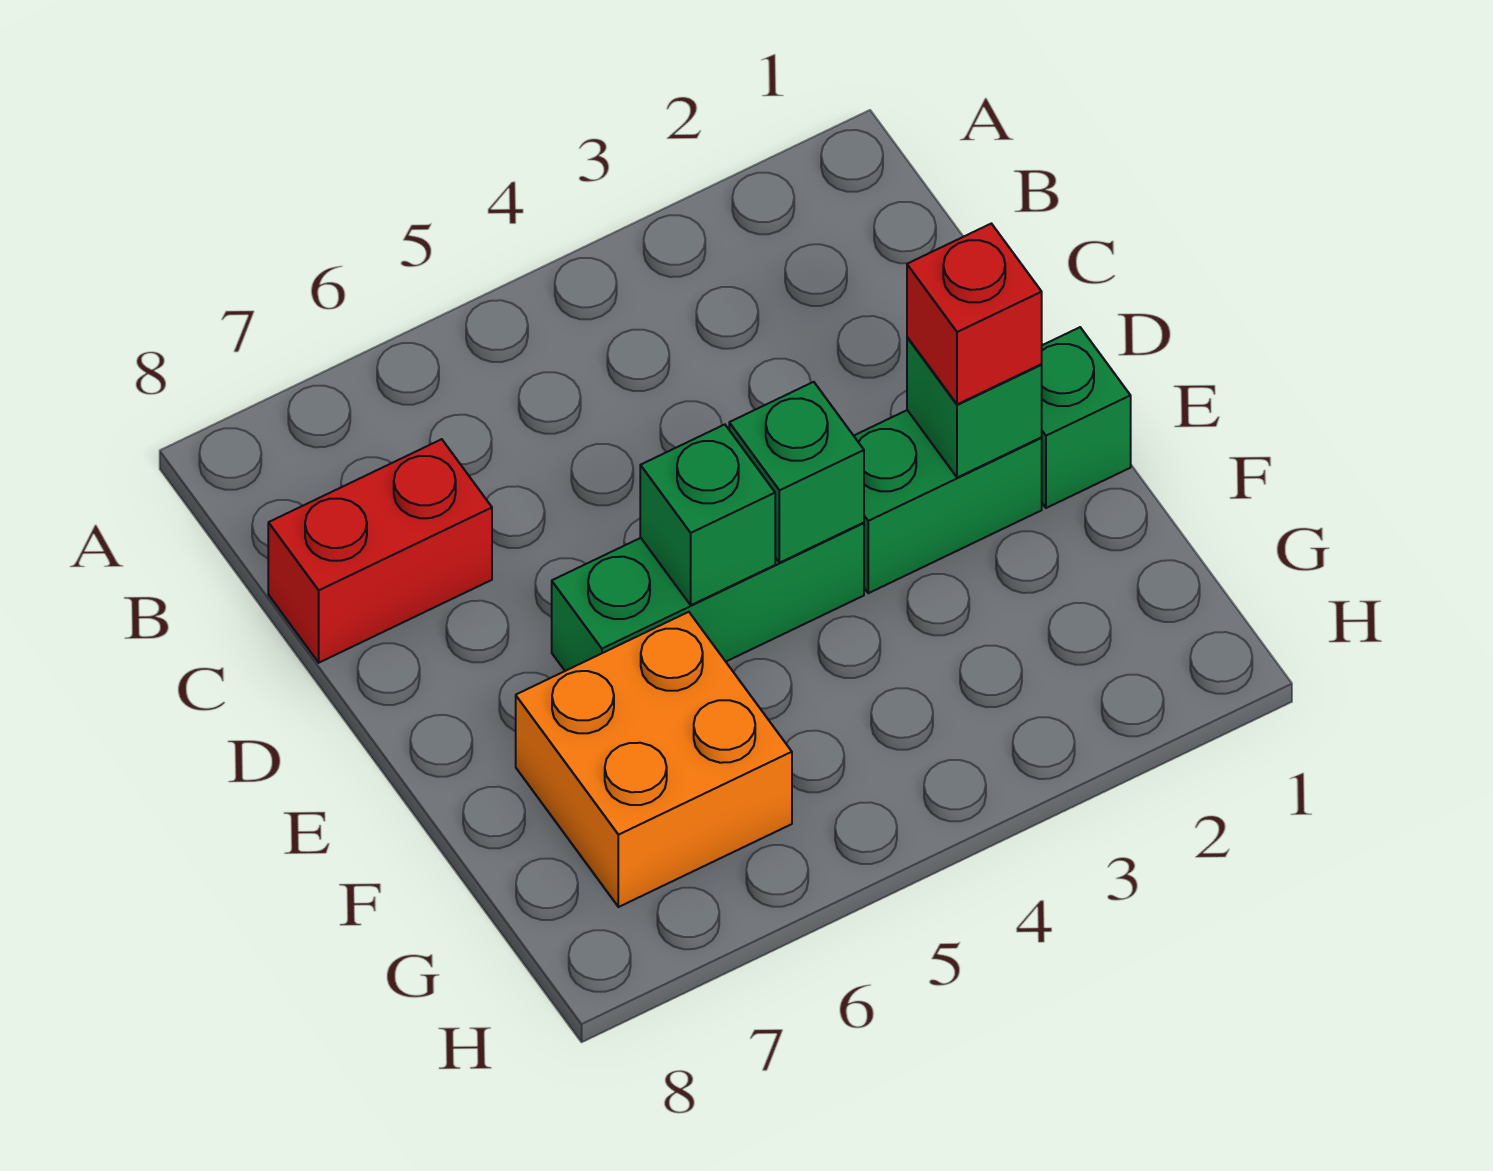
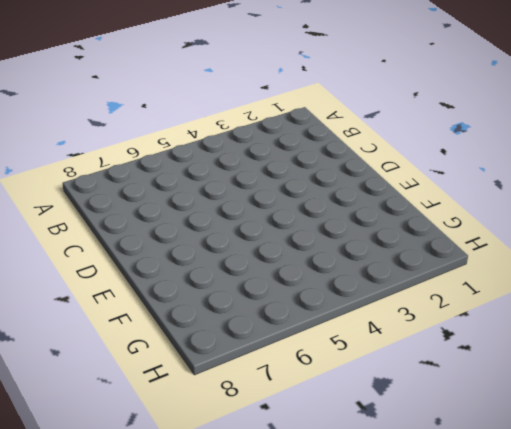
none -> red brick C7:C8 level 1
none -> green brick E1 level 1

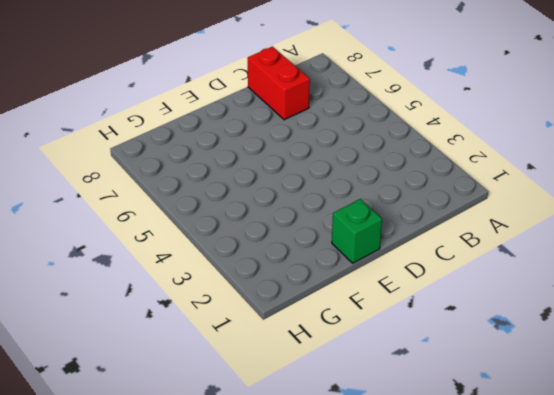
none -> green brick E2:E3 level 1
none -> green brick E4:E6 level 1

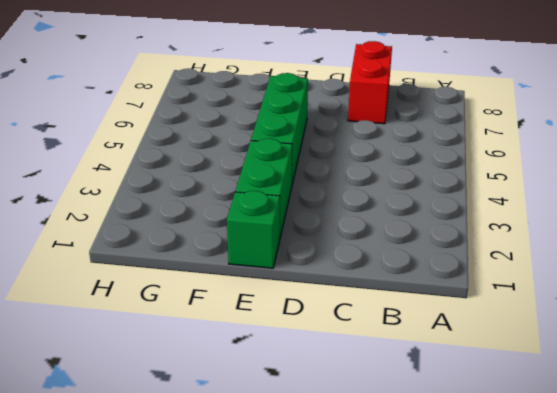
none -> orange brick F6:G7 level 1
none -> green brick E2 level 2

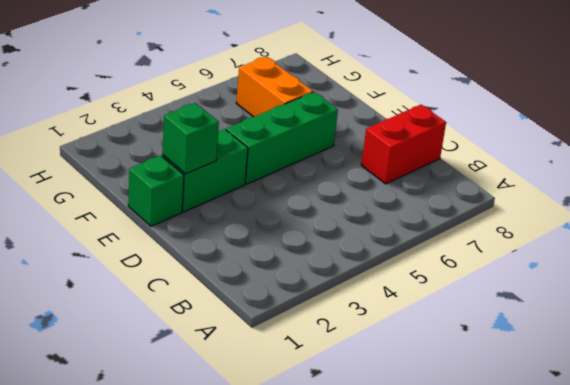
orange brick F6:G6 level 1 -> orange brick F6:G7 level 1
none -> green brick E4 level 2
none -> green brick E5 level 2

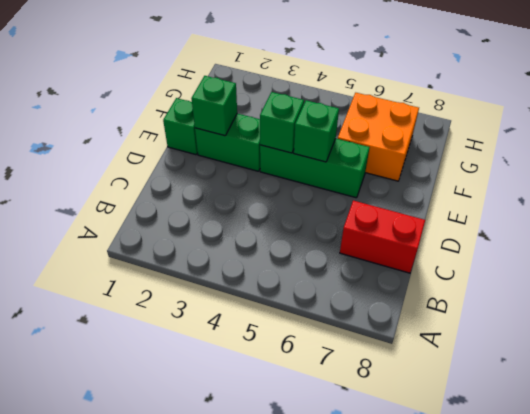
none -> red brick E2 level 3

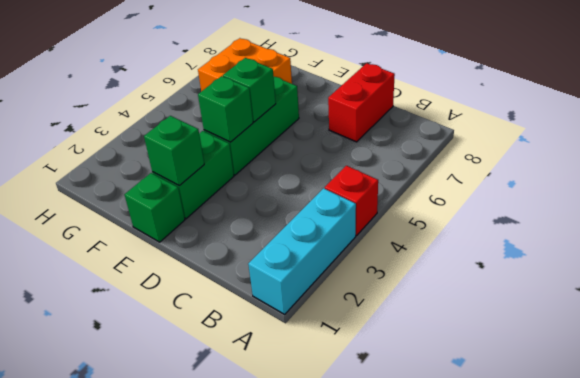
cyan brick A1:A3 level 1 -> none
red brick A4 level 1 -> red brick E2 level 3

